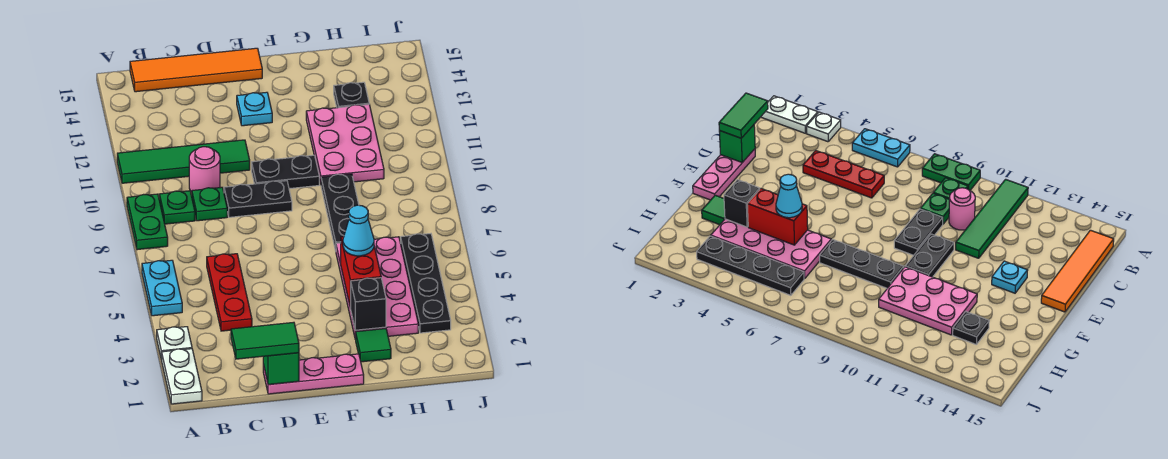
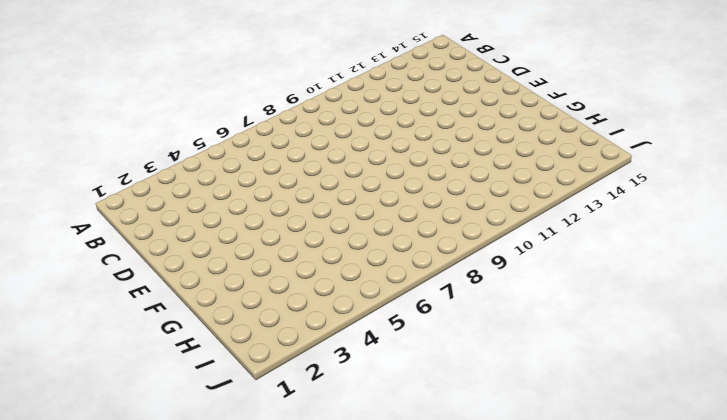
none -> white plate A1:A2 level 1
none -> white plate A3 level 1
none -> cyan plate A5:A6 level 1

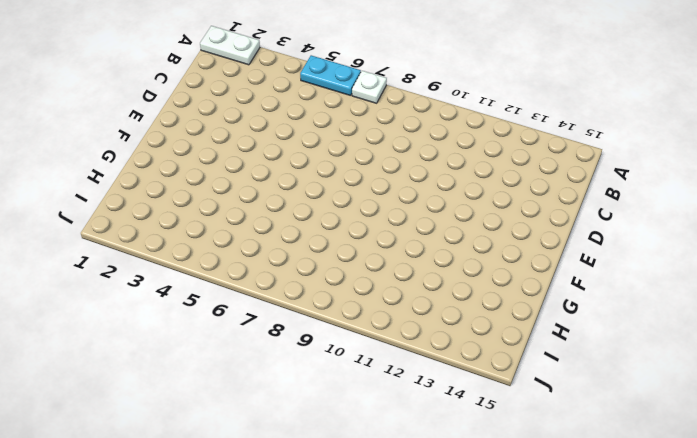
white plate A7 level 1 -> white plate A3 level 1
none -> green plate A8:A9 level 1
none -> green tile A11:D11 level 1
none -> green plate B9 level 1

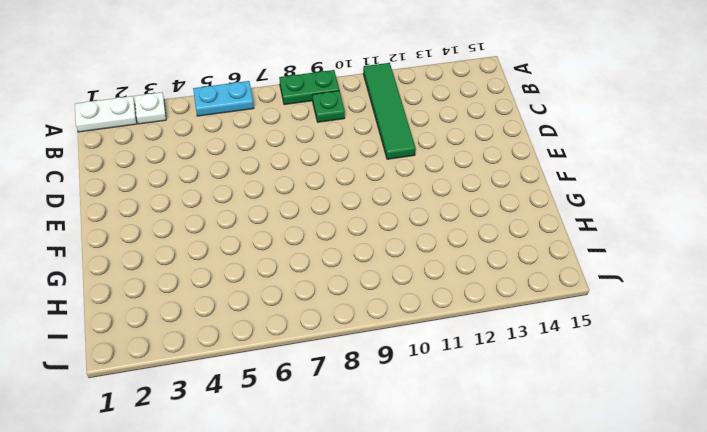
none -> orange tile B15:E15 level 1
none -> red plate C4:C6 level 1
none -> green plate C9 level 1

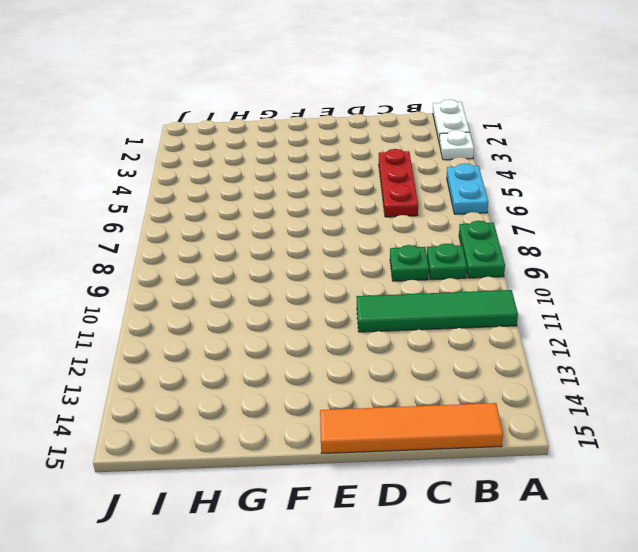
none -> pink round brick C10 level 1
none -> pink plate D1:F1 level 1
none -> black plate D9:E9 level 1

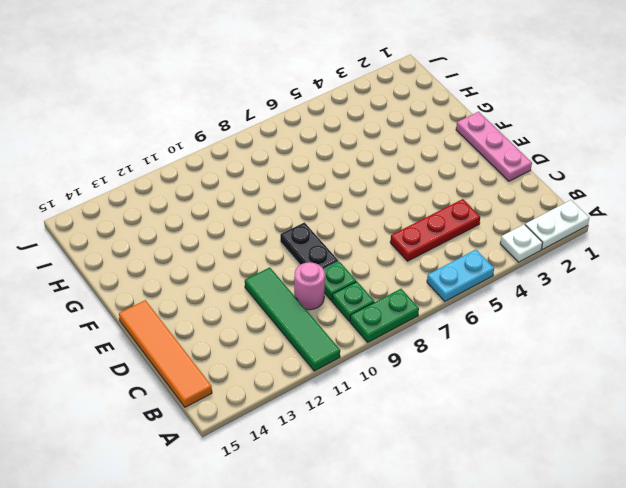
none -> black plate E10:F10 level 1
none -> cyan plate E13 level 1
none -> green tile G2 level 1

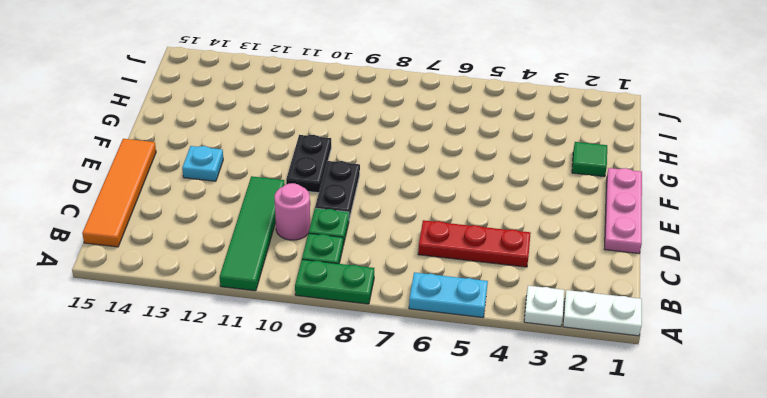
none -> pink plate G3:H6 level 1
none -> black plate G7:G9 level 1
none -> pink plate G10:H12 level 1

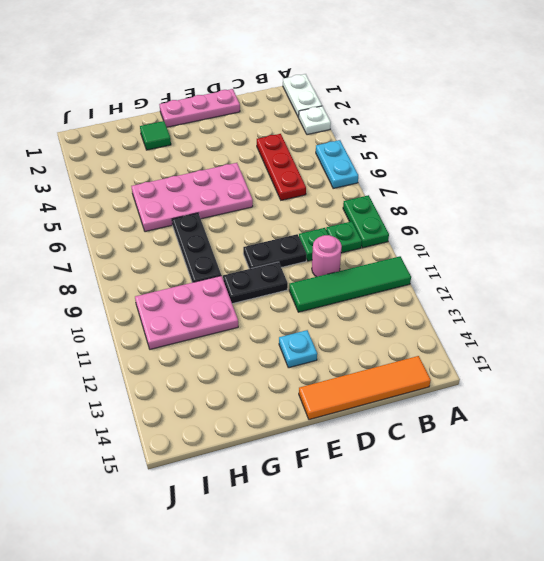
pink plate E5:H6 level 1 -> pink plate G3:H6 level 1
pink plate G10:I11 level 1 -> pink plate G10:H12 level 1
none -> black plate H13 level 1
none -> black plate I3:I6 level 1
none -> green brick D1 level 2

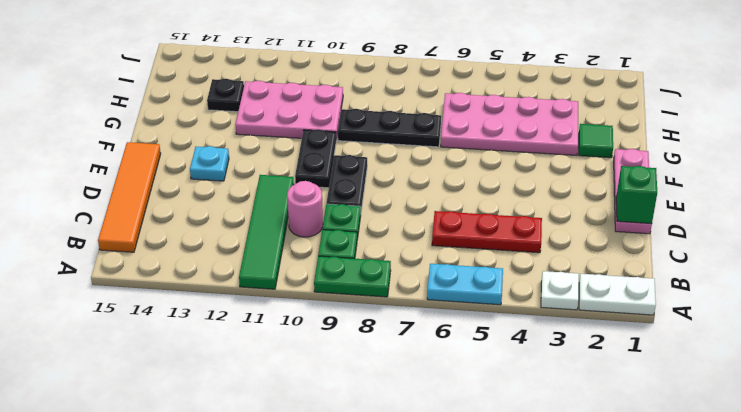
none -> black plate I3:I6 level 1
none -> black brick G3 level 2
none -> red brick G4:G5 level 2

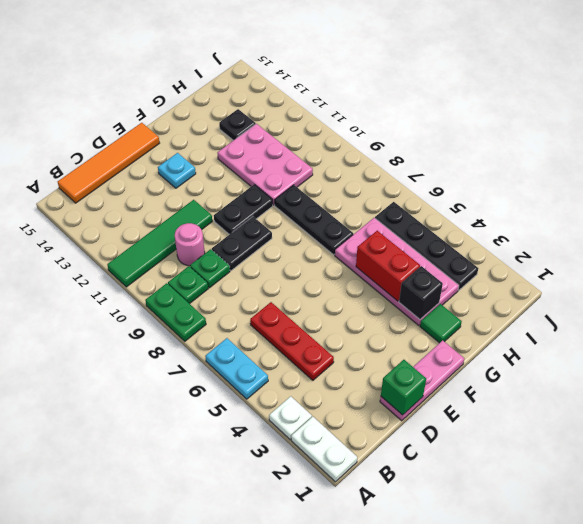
none -> green tile C1:D1 level 3
none -> cyan cone G5 level 3

